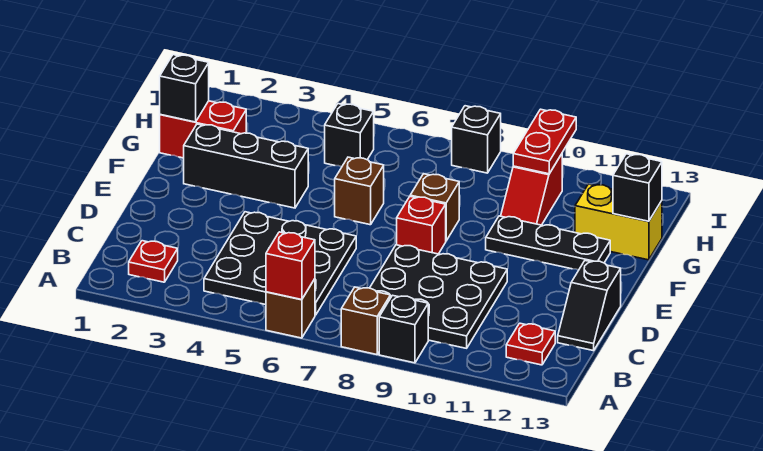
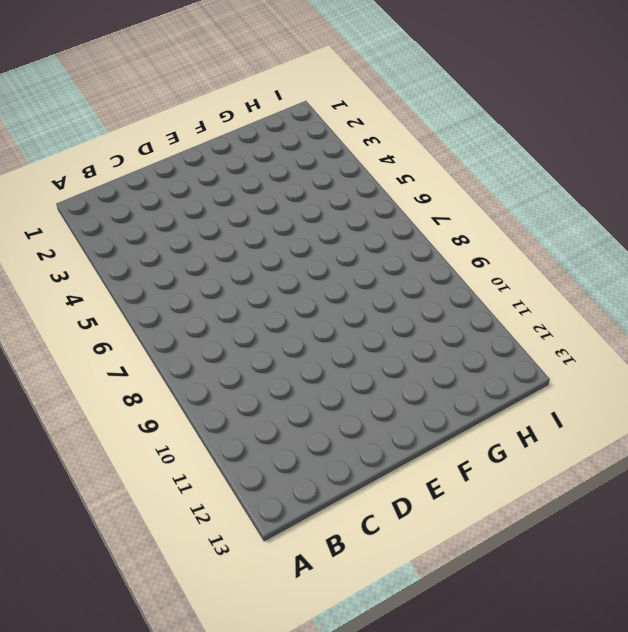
none -> brown brick A6 level 1
none -> brown brick A8 level 1
none -> black brick A9 level 1

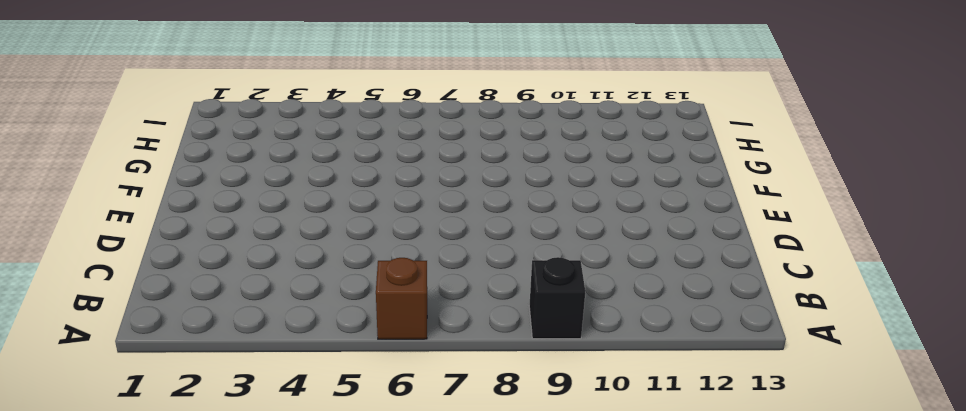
none -> brown brick A8 level 1
none -> red plate B2 level 1
none -> black plate B4:D6 level 1

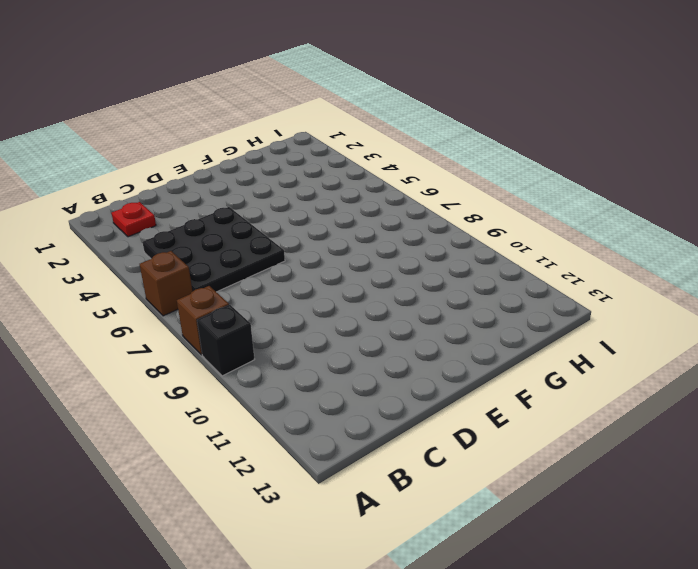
none -> black plate B8:D10 level 1
none -> red plate B12 level 1
none -> black slope C13:D13 level 1 top D

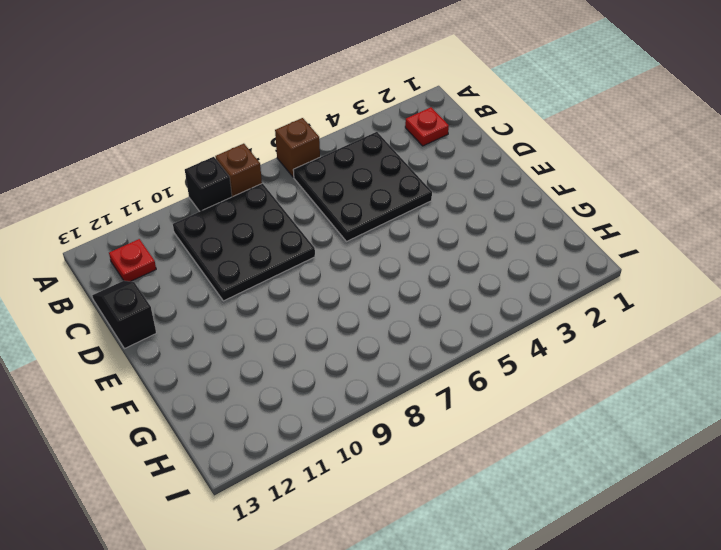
none -> red brick E8 level 1
none -> black brick F2:F4 level 1
none -> brown brick F6 level 1

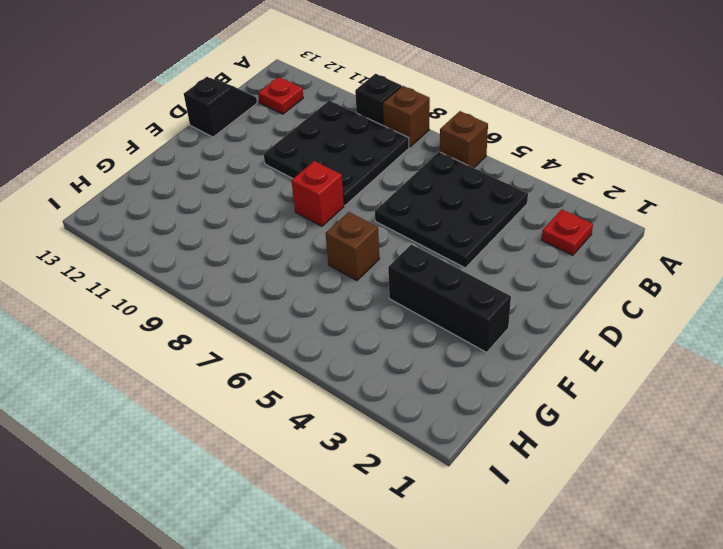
none -> brown brick F8 level 1
none -> black plate F10:F12 level 1
none -> red brick G1:G2 level 1

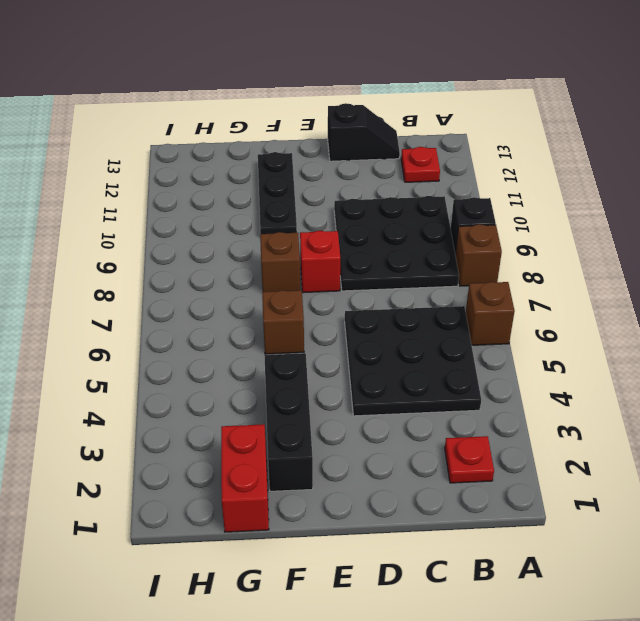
none -> red slope G10:H10 level 1 top H
none -> yellow brick G12:G13 level 1
none -> black brick H5 level 1

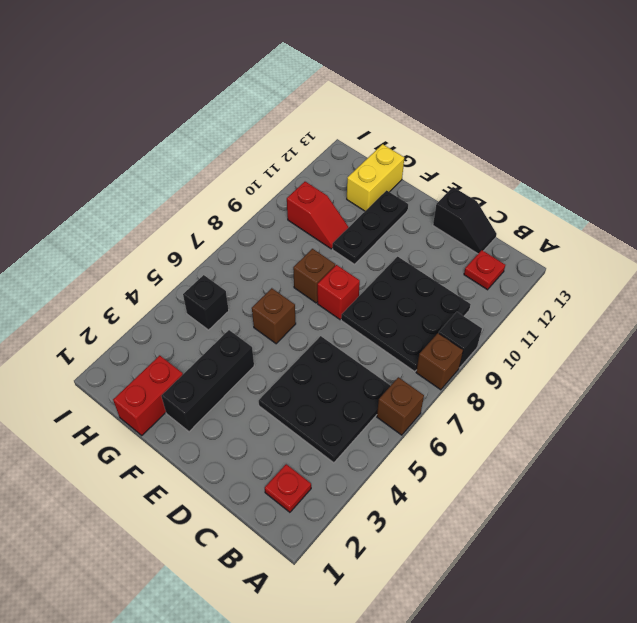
none -> black brick I8 level 1
none -> red brick A6 level 2
none -> black brick G1 level 2

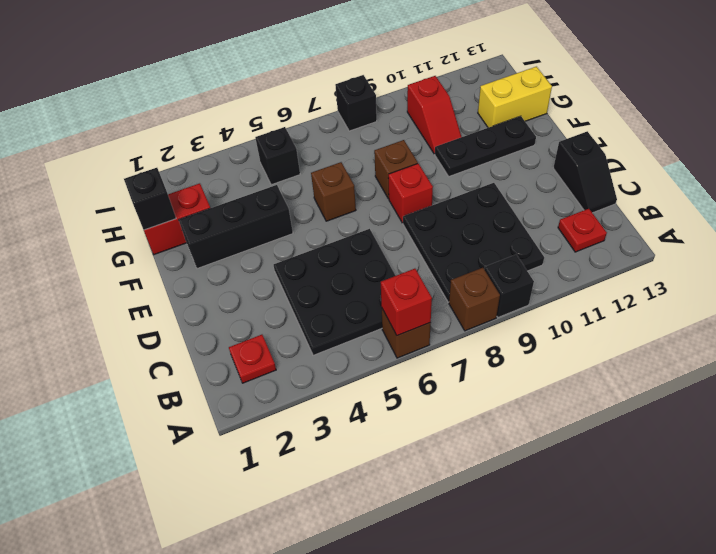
none -> black brick G13 level 2
none -> red plate H10:I10 level 2

